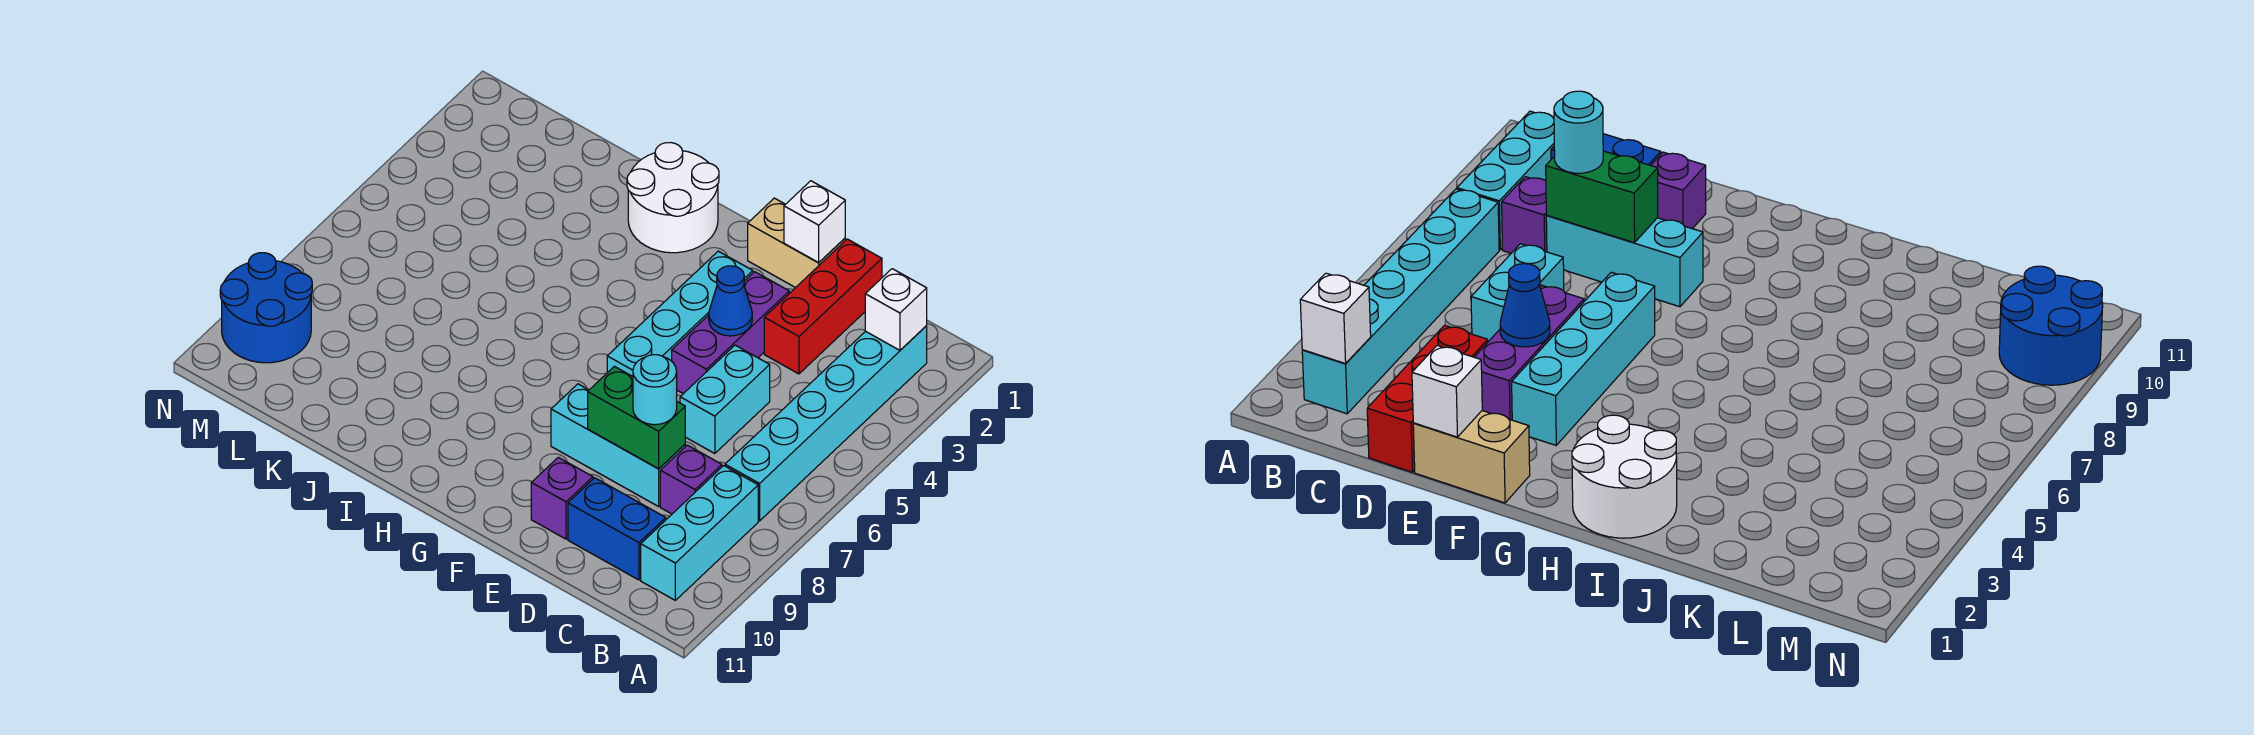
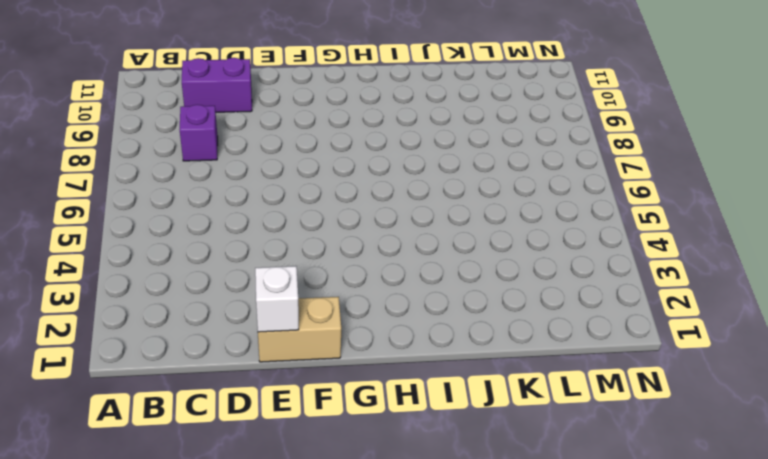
purple brick C10:D10 level 1 -> blue brick C10:D10 level 1
none -> cyan brick B2:B7 level 1
none -> cyan brick B8:B10 level 1
none -> red brick D1:D3 level 1

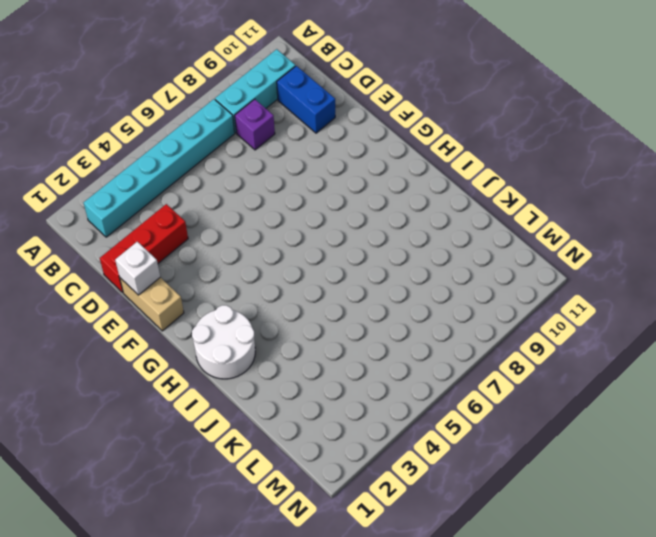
none -> cyan brick D5:D6 level 1
none -> cyan brick D8:F8 level 1
none -> purple brick E3:E5 level 1

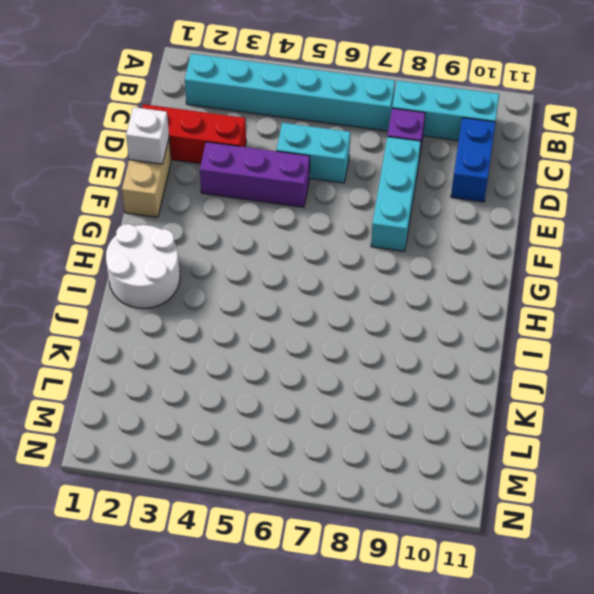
none -> purple brick E10 level 1
none -> cyan brick F3:F6 level 1
none -> blue round brick M9:N10 level 1

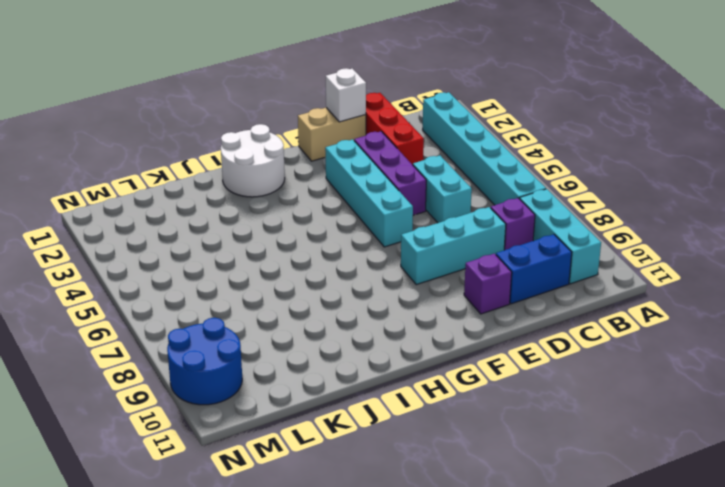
none -> white brick B2 level 2
none -> green brick D8:E8 level 2
none -> blue cone E4 level 2

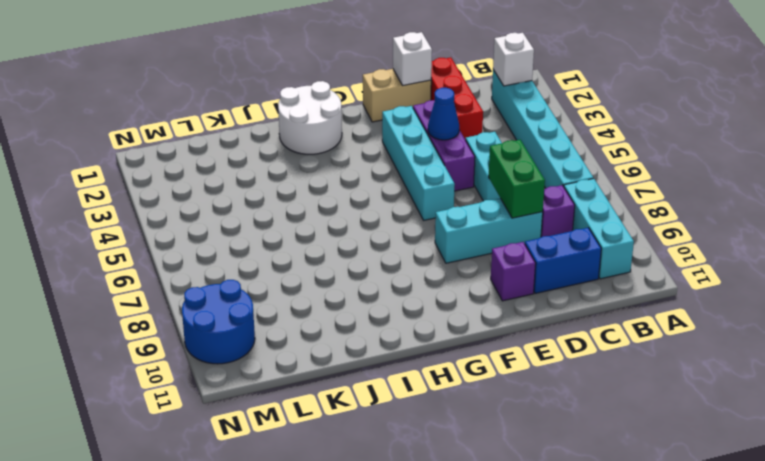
green brick D7:D8 level 2 -> green brick D8:E8 level 2
none -> cyan round brick D8 level 3

